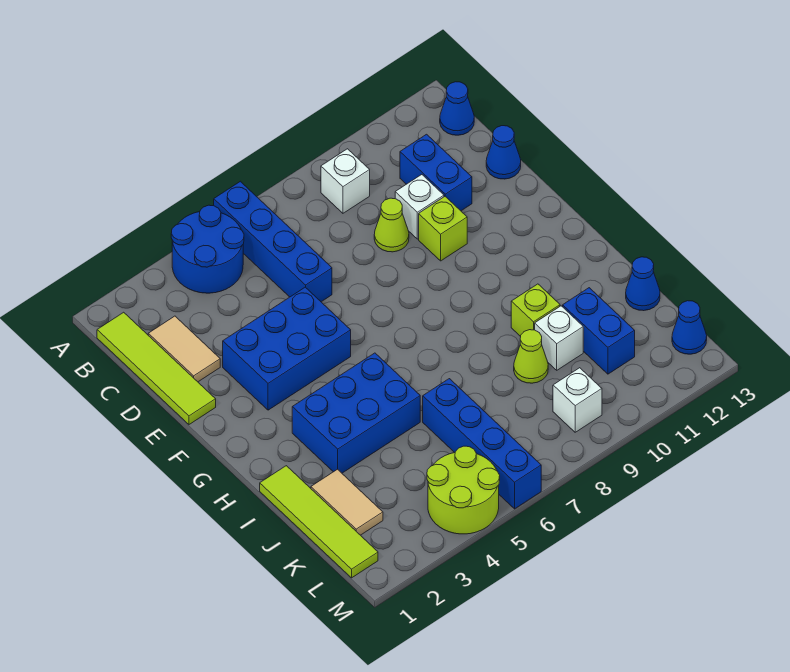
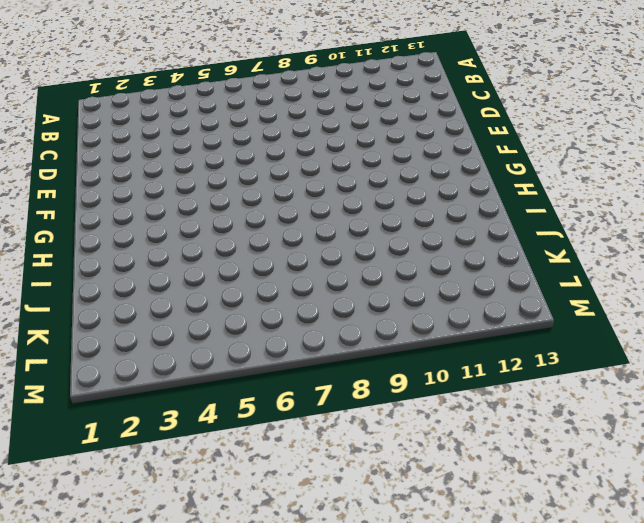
none -> blue round brick A4:B5 level 1
none -> blue brick A6:D6 level 1
none -> lime tile B1:E1 level 1

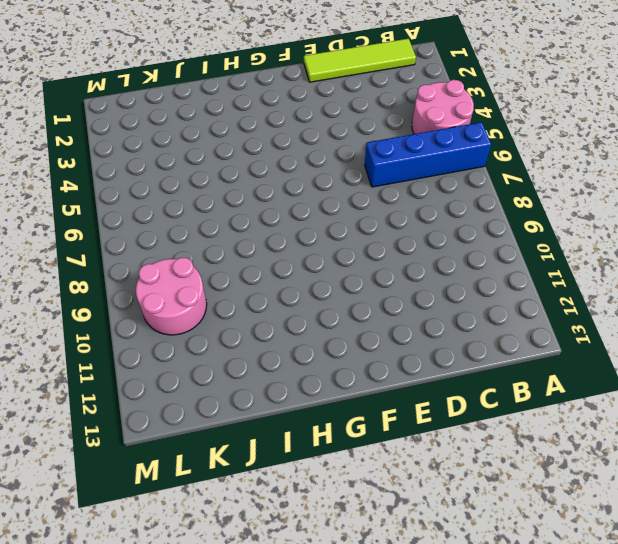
pink round brick A4:B5 level 1 -> blue round brick A4:B5 level 1
pink round brick K9:L10 level 1 -> white brick L9 level 1
none -> white brick B9 level 1
none -> blue cone B13 level 1
none -> tan tile C2:D2 level 1

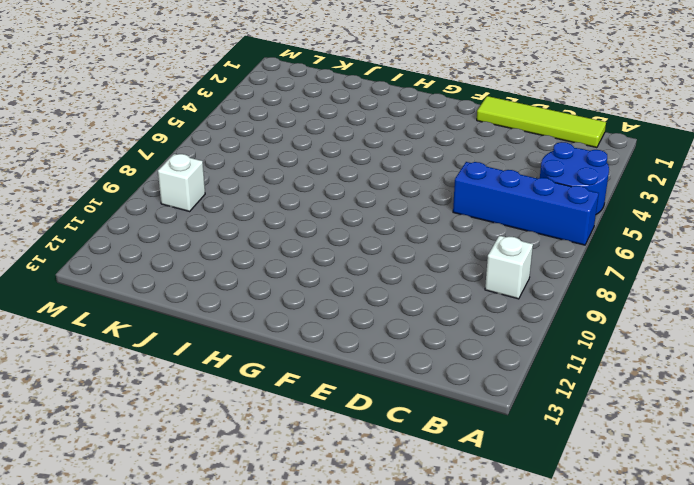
none -> blue cone B13 level 1
none -> tan tile C2:D2 level 1
none -> blue brick C11:D11 level 1

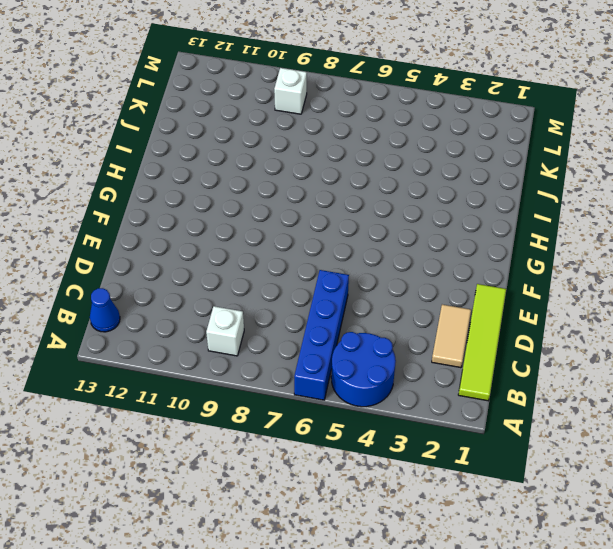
none -> blue brick C11:D11 level 1
none -> lime cone D9 level 1
none -> white brick D10 level 1

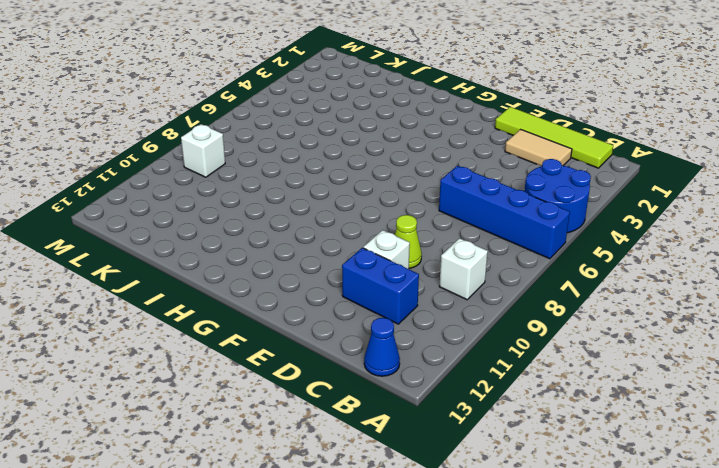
none -> blue cone D13 level 1
none -> blue brick E3:F5 level 1
none -> lime brick E10 level 1

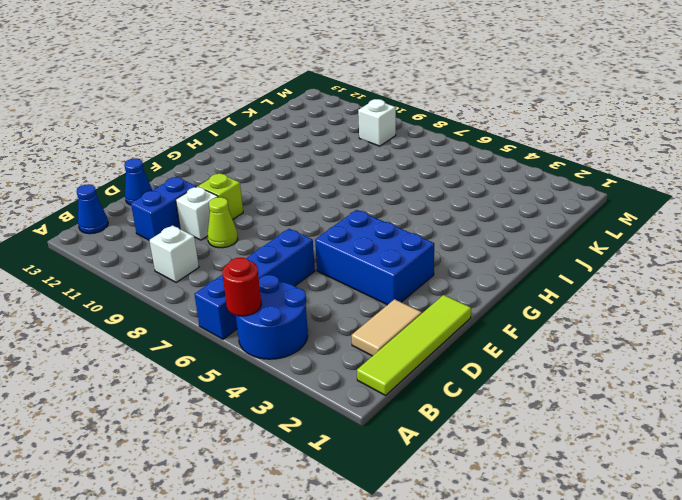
red round brick A5 level 2 -> none
none -> blue brick H3:I5 level 1
none -> lime tile I1:L1 level 1
none -> lime brick I10 level 1

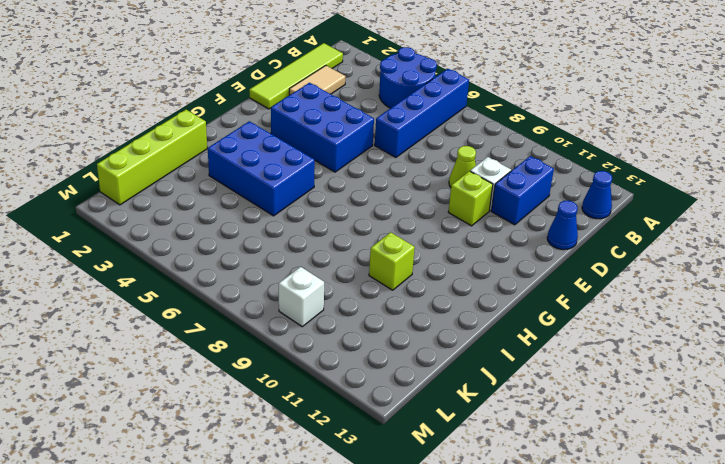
lime brick I1:L1 level 1 -> lime tile I1:L1 level 1
none -> white brick B9 level 1
none -> tan tile J2:K2 level 1
none -> blue brick J6:M6 level 1

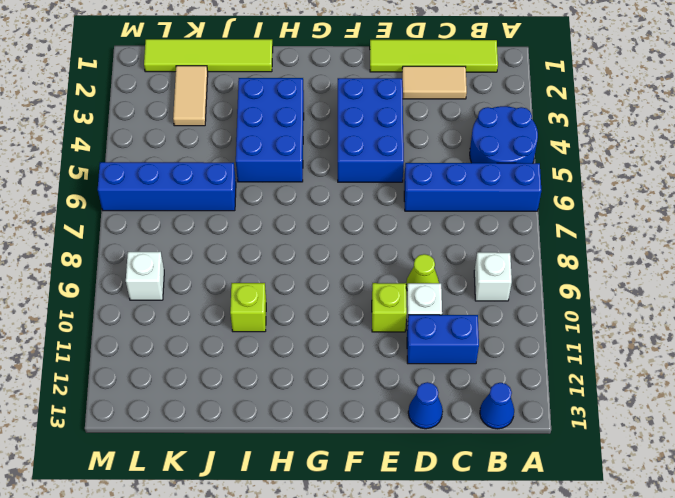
tan tile K2:K3 level 1 -> tan tile J2:K2 level 1
none -> lime cone J9 level 1
none -> white brick J10 level 1
none -> blue brick J11:K11 level 1

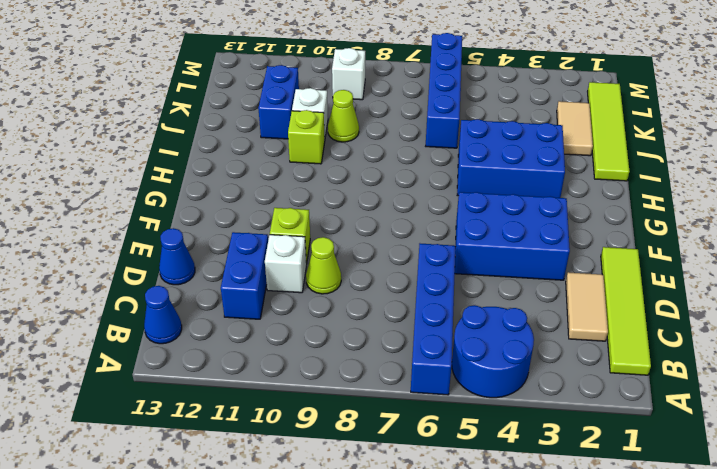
none -> white brick B9 level 1
none -> blue cone J13 level 1
none -> lime round brick L4:M5 level 1

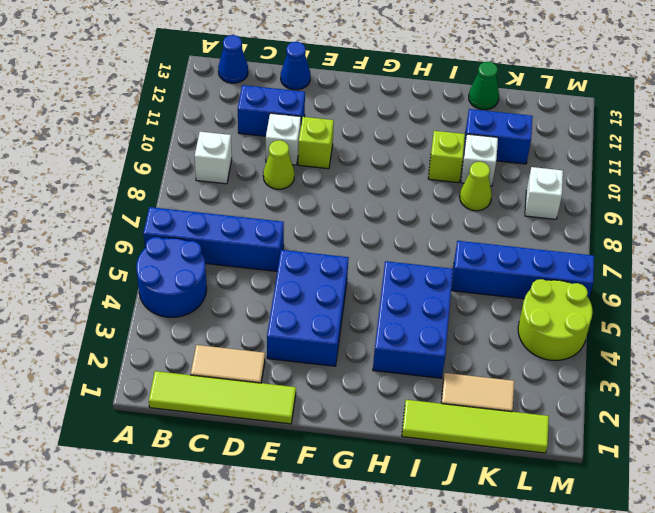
green cone J13 level 1 -> blue cone J13 level 1
none -> blue cone L13 level 1

